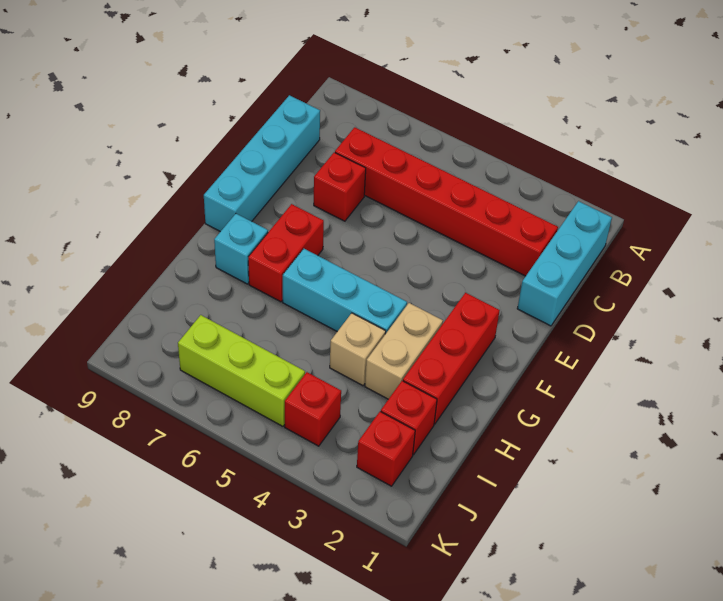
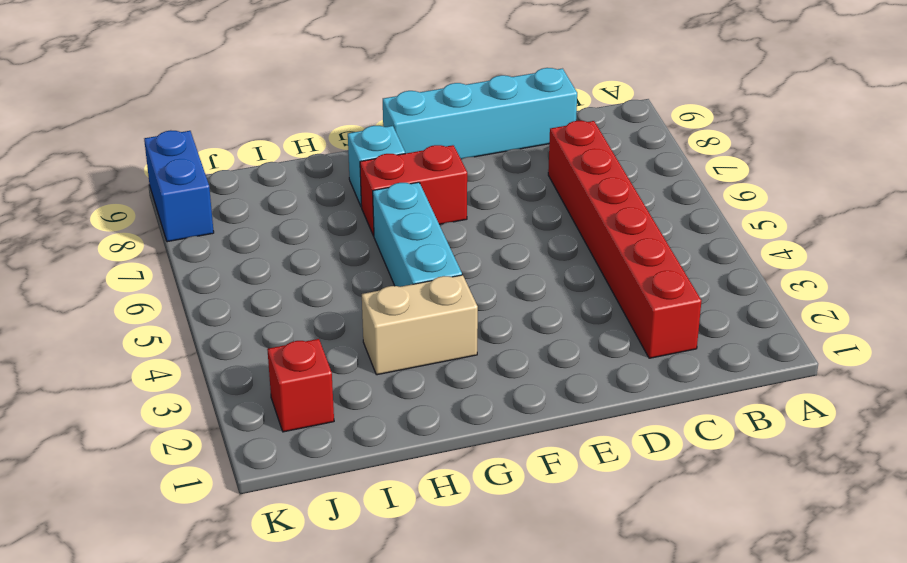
blue brick K8:K9 level 1 -> none
none -> cyan brick B1:D1 level 1
none -> red brick D7 level 1
none -> red brick F2:H2 level 1

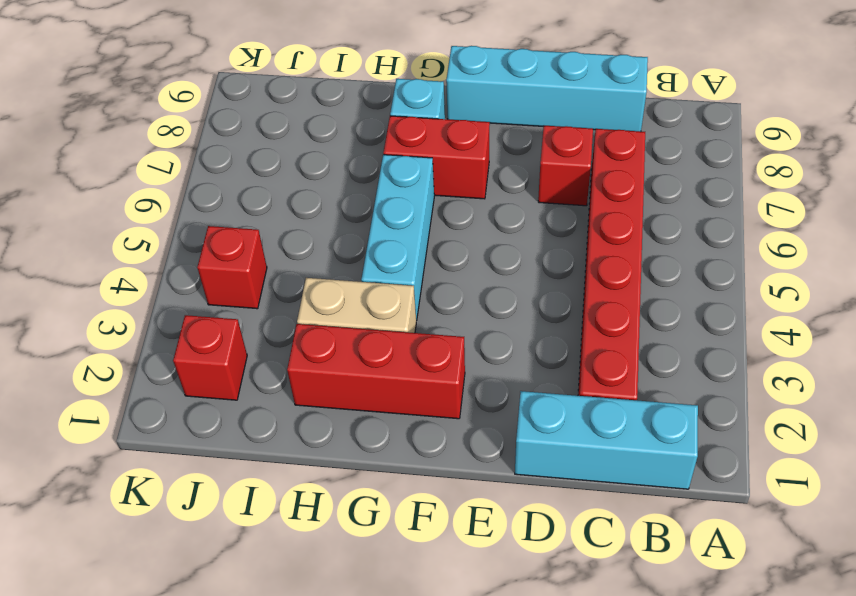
none -> tan brick H4 level 1
none -> red brick I2 level 1
none -> lime brick J5:J7 level 1

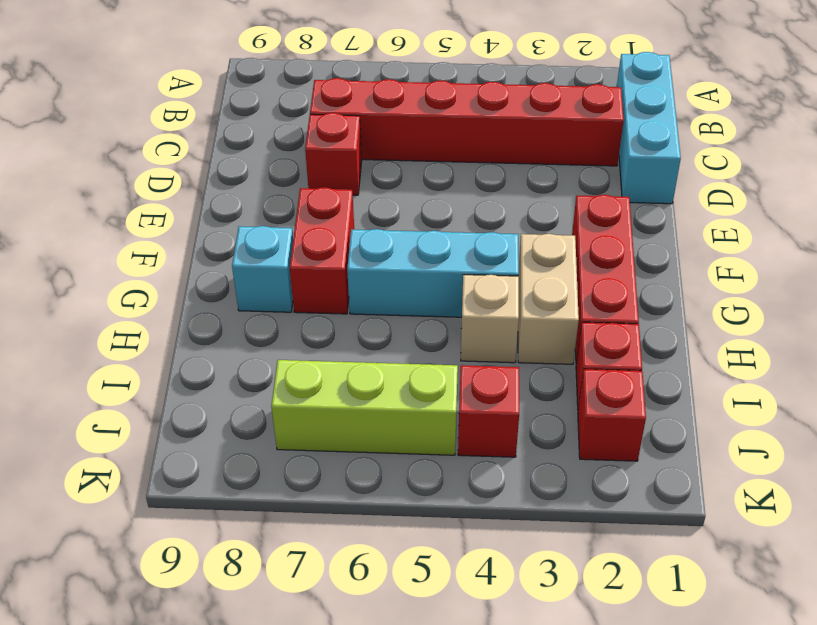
none -> cyan brick C9:F9 level 1

